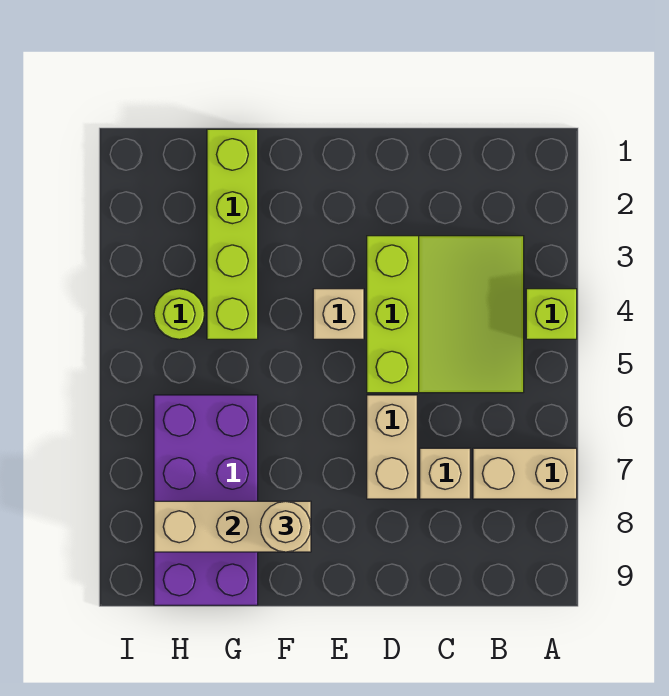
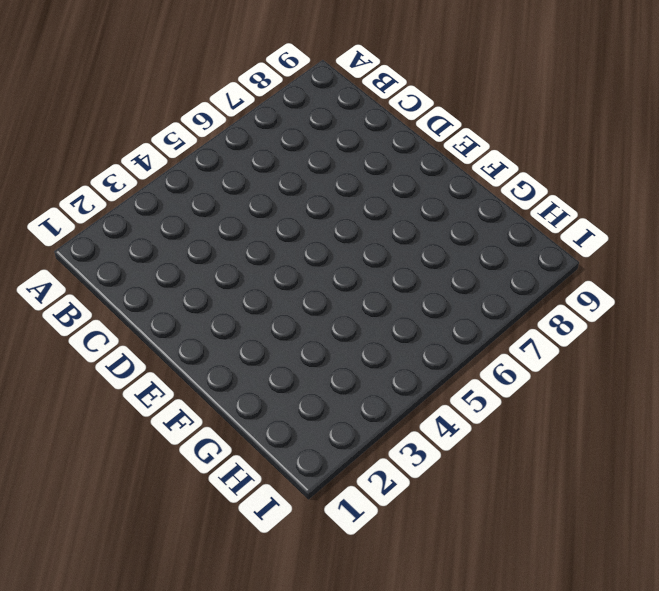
none -> lime brick A4 level 1
none -> tan brick A7:B7 level 1

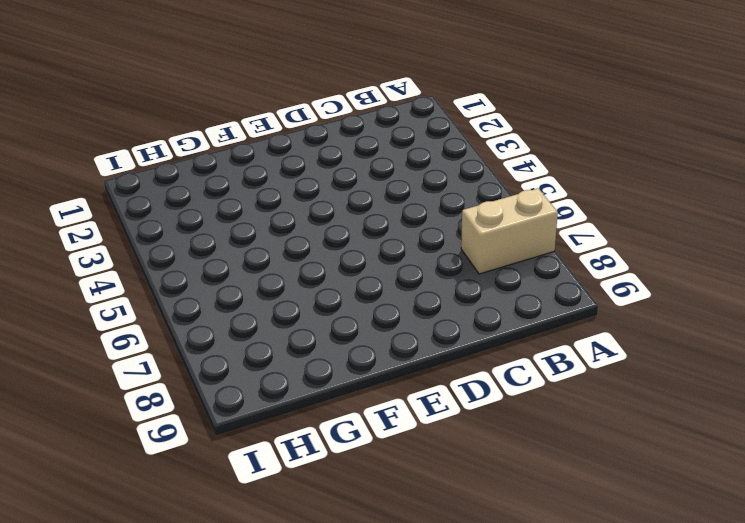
none -> lime brick A4 level 1
none -> lime slope B3:D5 level 1 top D

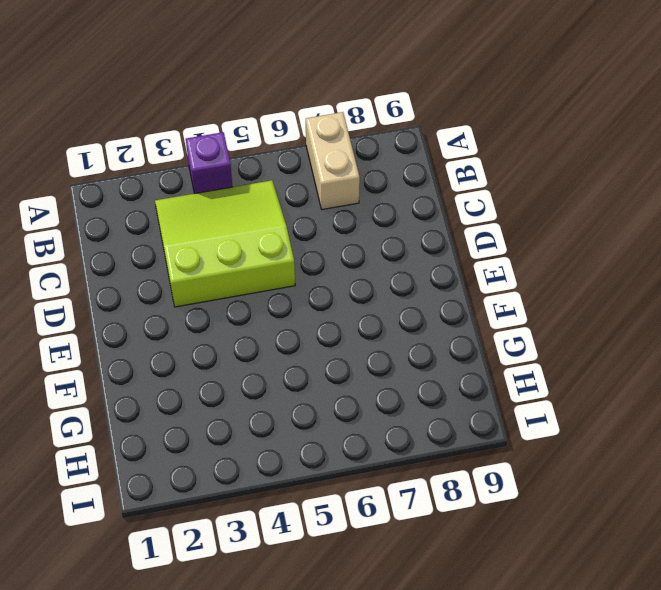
purple brick A4 level 1 -> lime brick A4 level 1
none -> tan brick C7 level 1
none -> tan brick D6:D7 level 1

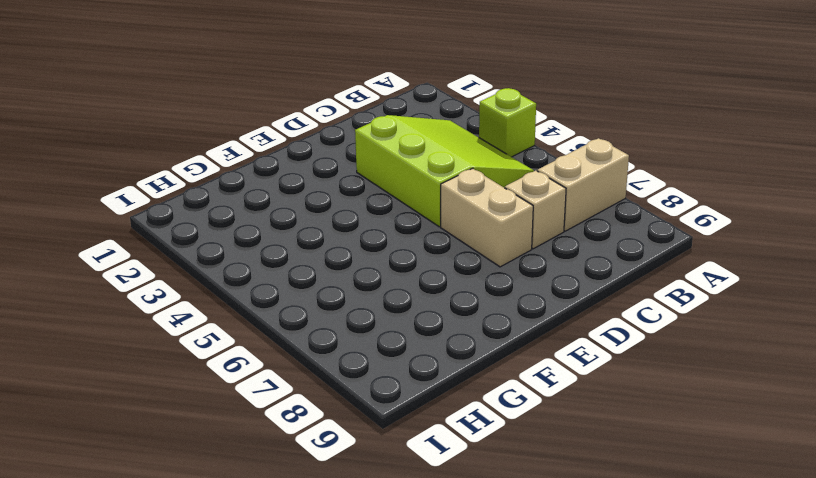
none -> tan brick E4 level 1
none -> lime brick G1:G4 level 1

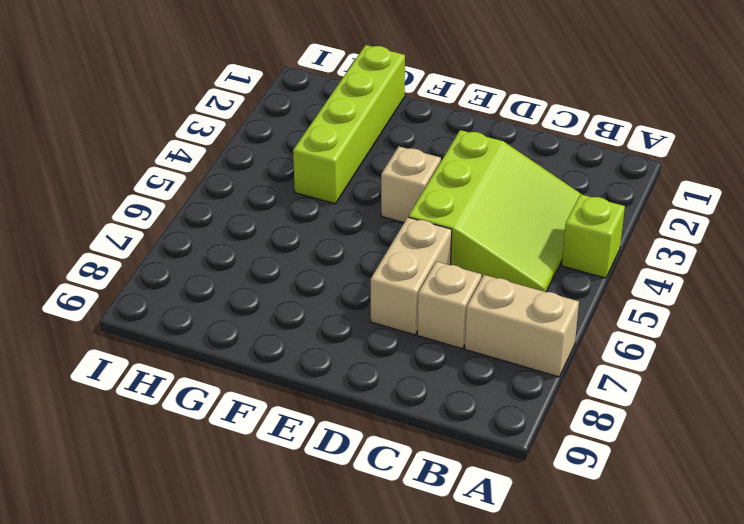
none -> purple brick G6:H9 level 1
none -> lime round brick H4 level 1

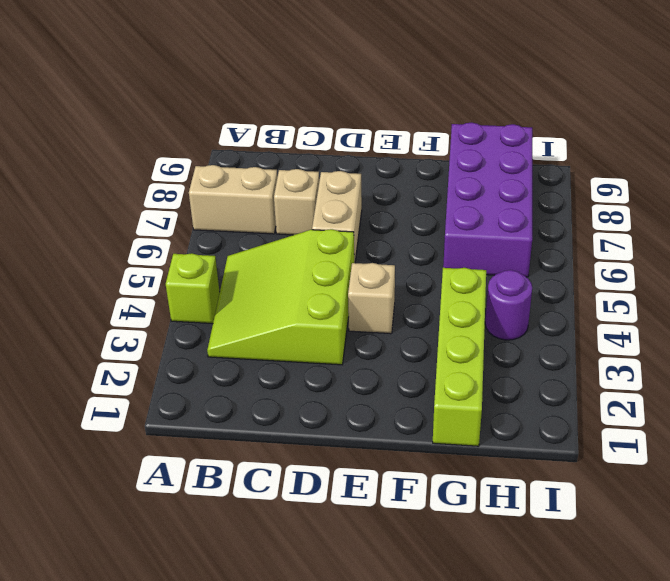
purple round brick H4 level 1 -> lime round brick H4 level 1
none -> tan brick F8:H8 level 2
none -> tan round brick F8 level 3

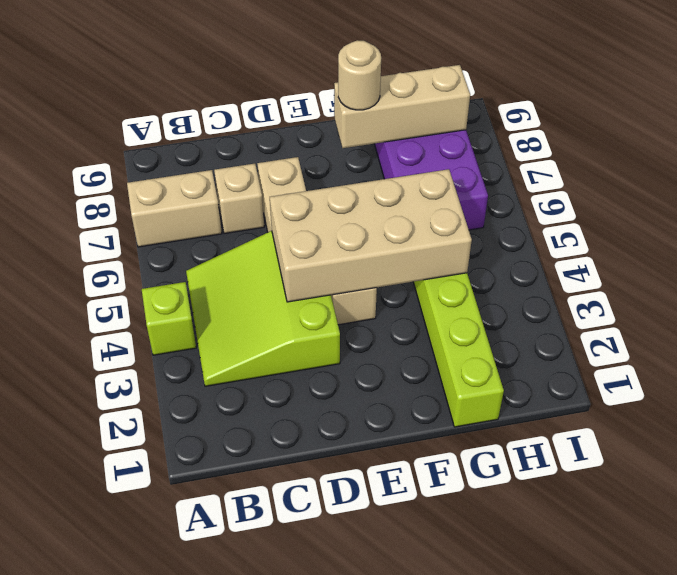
tan brick D4:G5 level 2 -> none
none -> lime round brick H4 level 1

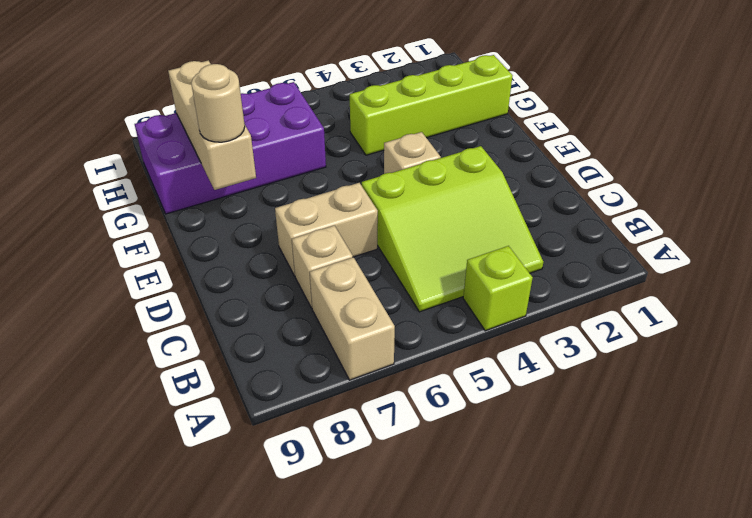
none -> lime round brick H4 level 1

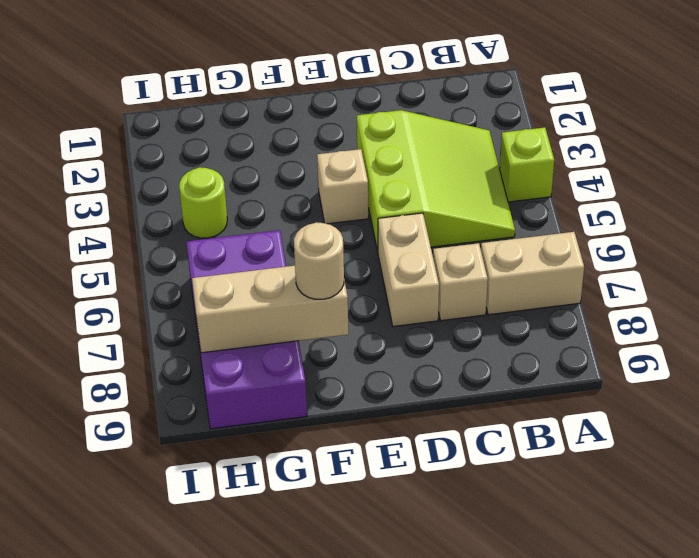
none -> lime brick G1:G4 level 1

